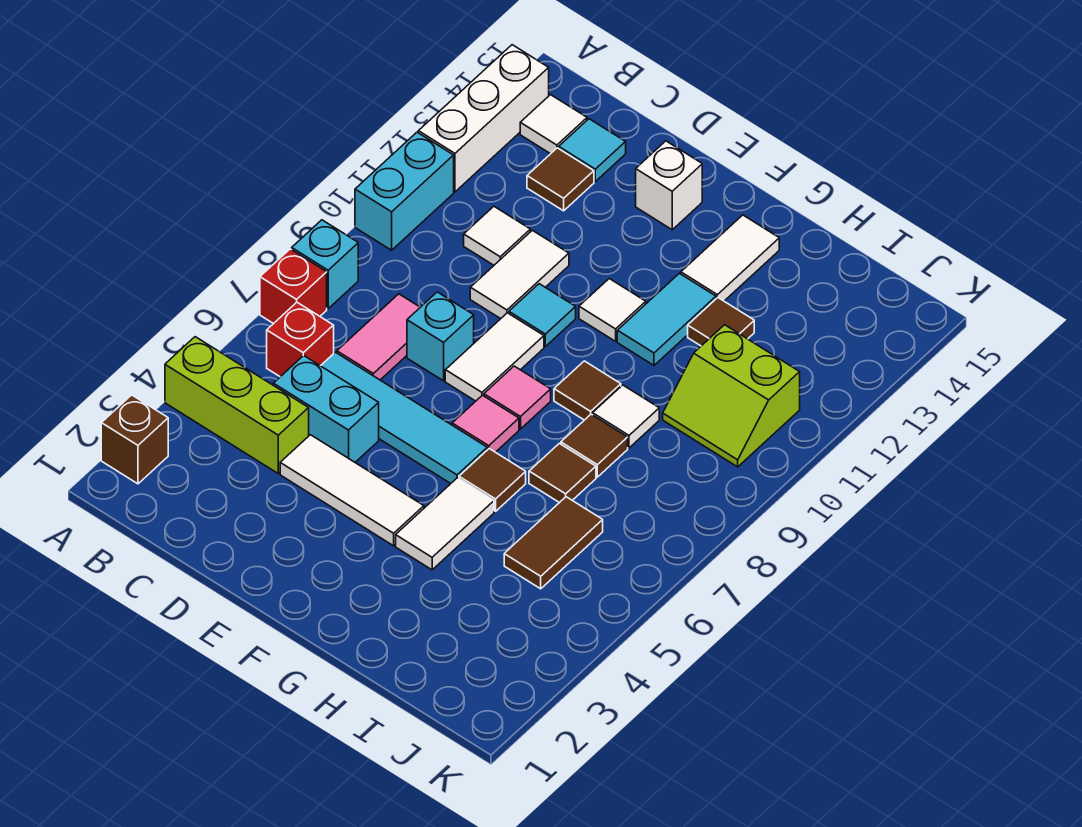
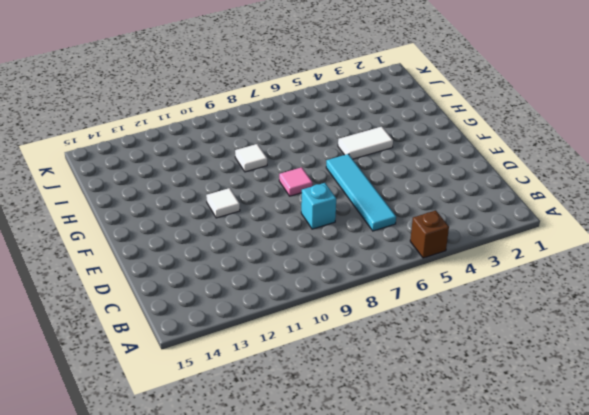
brown brick A5 level 1 -> brown brick A2 level 1
none -> lime brick A4:C4 level 1
none -> red brick A7 level 1
none -> cyan brick A8 level 1
none -> cyan brick A10:A11 level 1

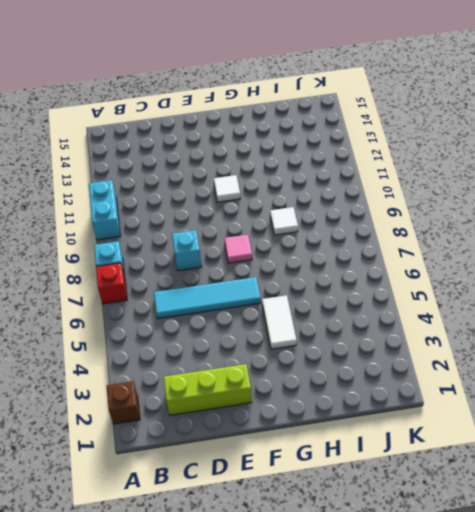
lime brick C2:E2 level 1 -> lime brick A4:C4 level 1
none -> white brick A12:A14 level 1
none -> red brick B6 level 1
none -> white tile B14 level 1
none -> cyan brick C5:D5 level 1

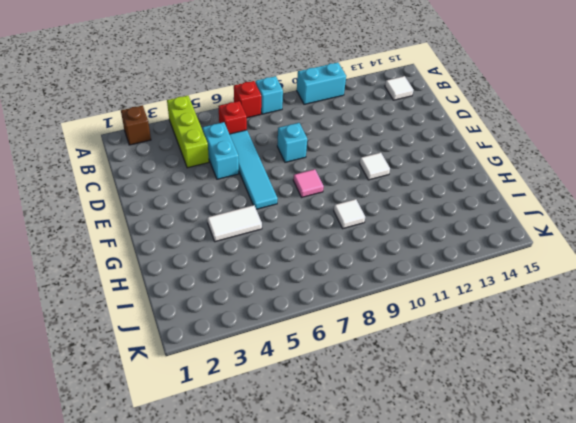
none -> white brick A12:A14 level 1
none -> pink tile C7:C8 level 1
none -> white tile C11 level 1
none -> brown tile C13 level 1

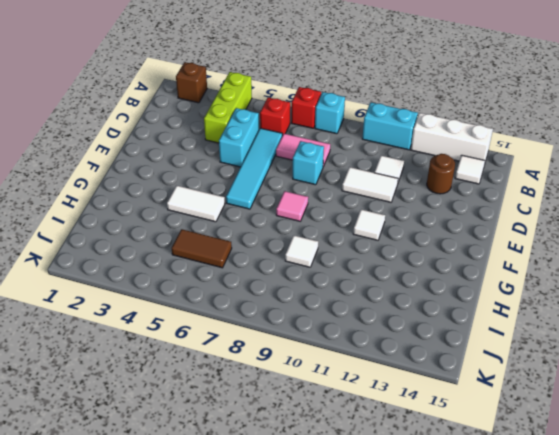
brown round brick C13 level 1 -> brown tile C13 level 1
none -> cyan tile C14 level 1
none -> white tile D4:F4 level 1
none -> white tile E8:E9 level 1
none -> cyan tile E10 level 1

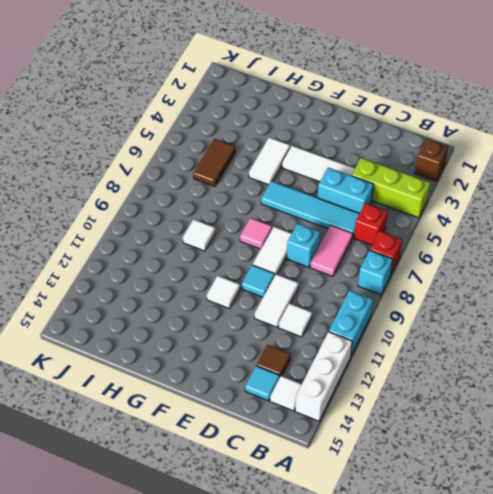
none -> white brick E14 level 1
none -> pink tile F7 level 1
none -> brown tile G6 level 1
none -> brown tile G9 level 1

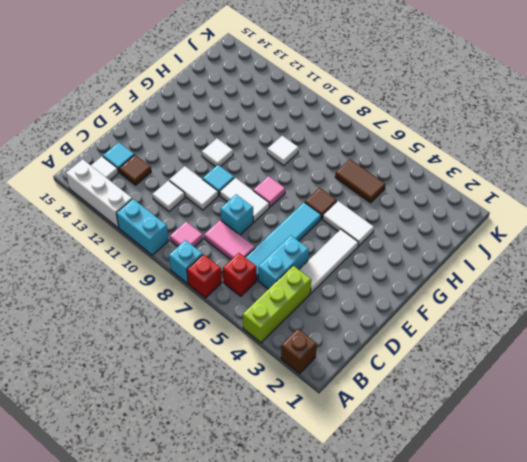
pink tile B9 level 1 -> pink tile F7 level 1
none -> white brick E14 level 1
none -> brown tile G9 level 1
none -> cyan tile G11:G12 level 1
none -> white tile G13:G14 level 1

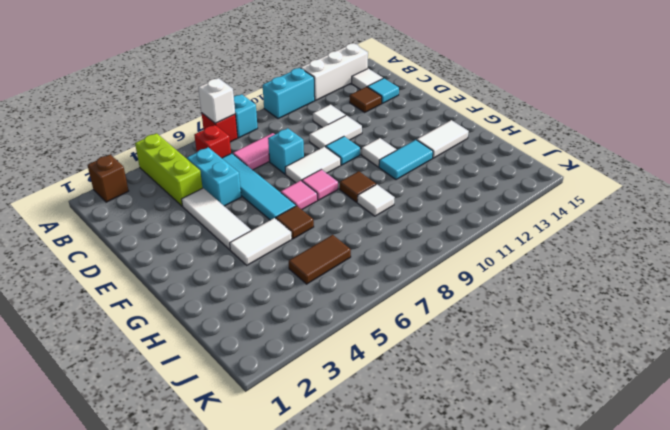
white brick A7 level 2 -> white brick E14 level 1
none -> brown tile H7 level 1
none -> brown tile H8 level 1
none -> brown tile H12 level 1
none -> lime slope I10:J11 level 1 top 11

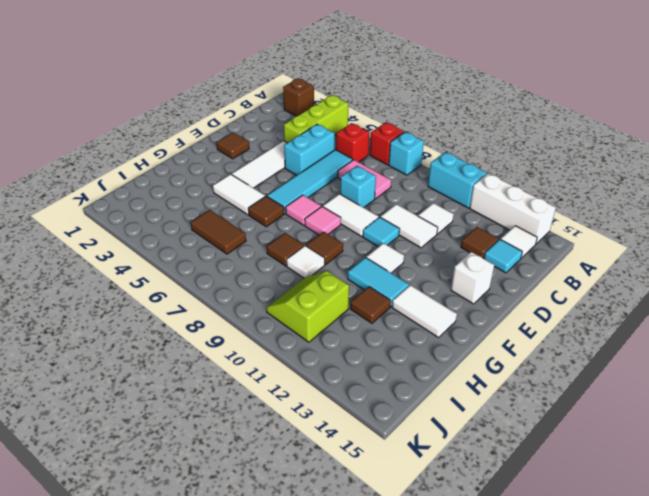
brown tile E2 level 1 -> brown tile H7 level 1

